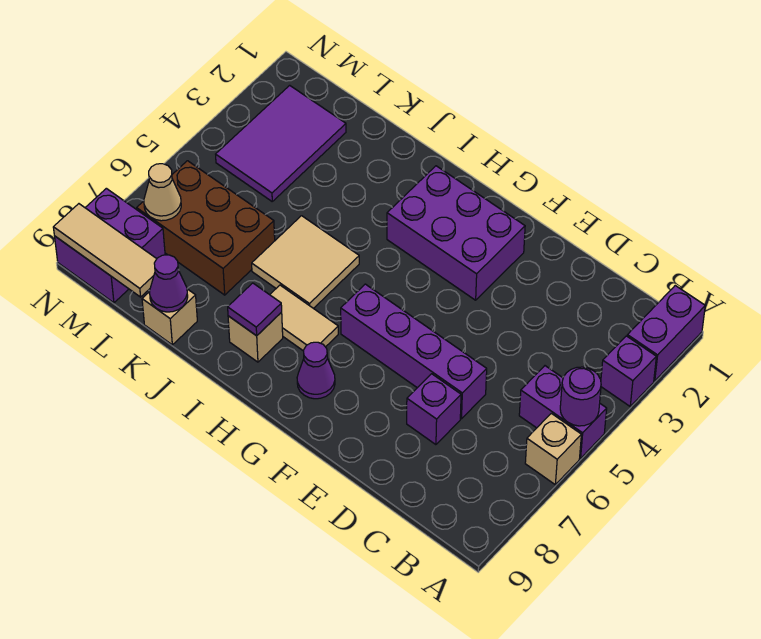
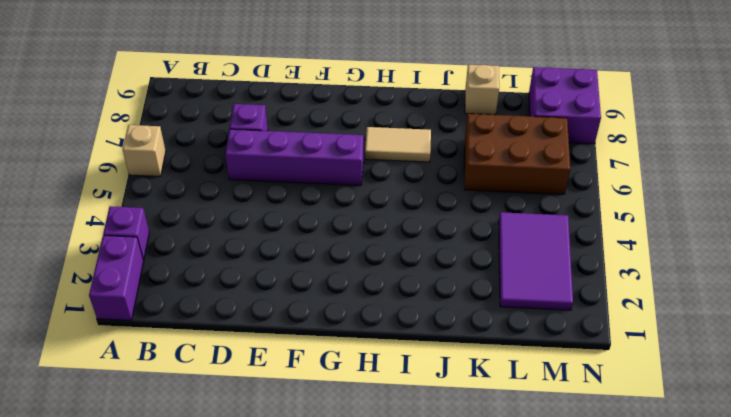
none -> purple brick A5:B5 level 1
none -> purple brick F2:H3 level 1
none -> purple cone G8 level 1

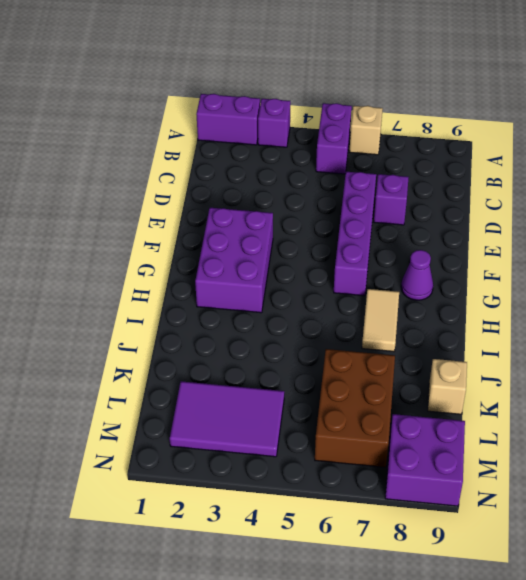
none -> tan tile I5:J6 level 1
none -> tan brick I8 level 1
none -> purple round brick A5 level 2

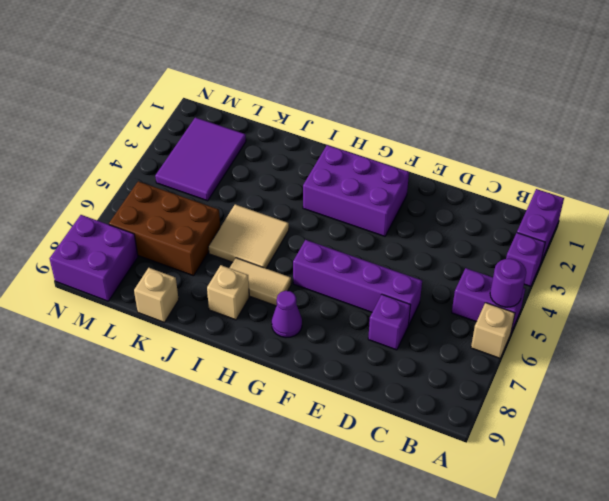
none -> purple tile I8 level 2
none -> purple cone K9 level 2
none -> tan tile L9:N9 level 2

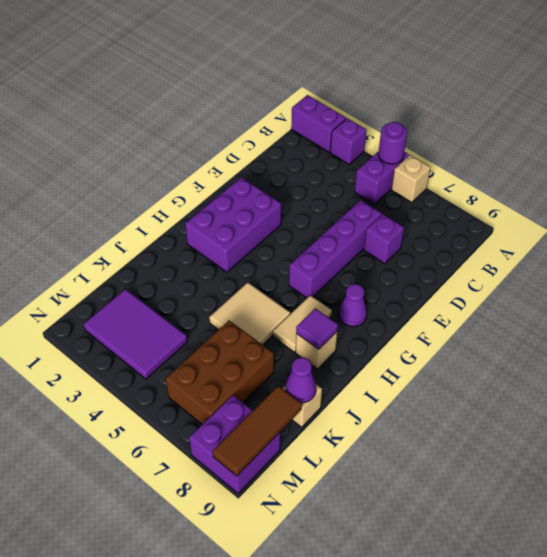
brown tile L9:N9 level 2 -> tan tile L9:N9 level 2
none -> tan cone M7 level 2

